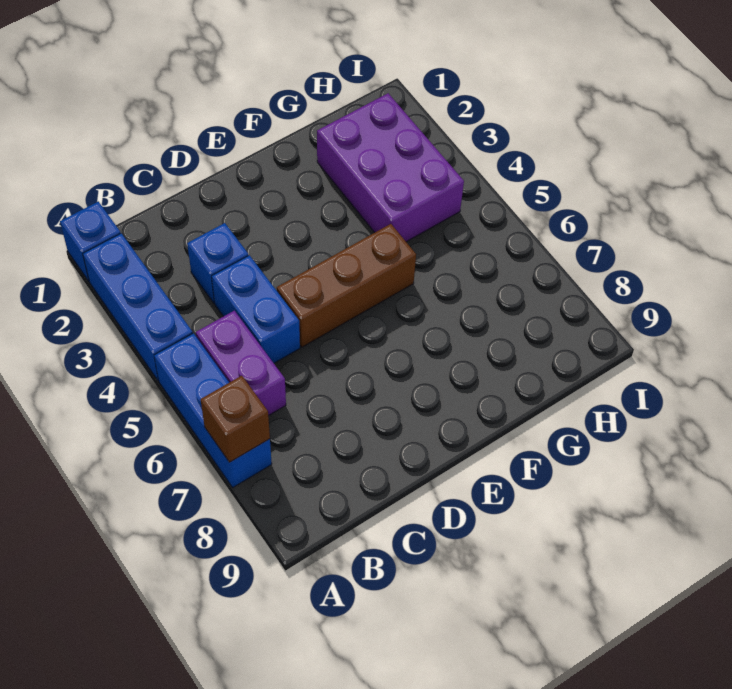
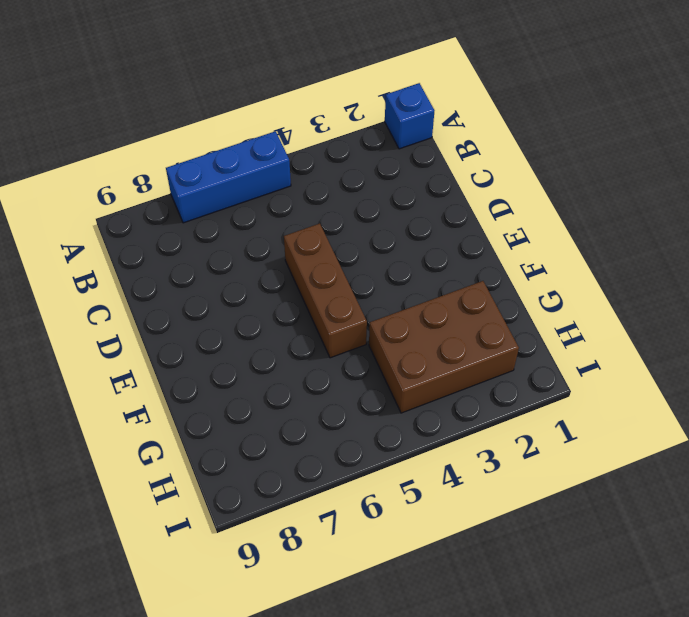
brown brick G2:H4 level 1 -> purple brick G2:H4 level 1
none -> blue brick A2:A4 level 1
none -> purple brick B5:B6 level 1

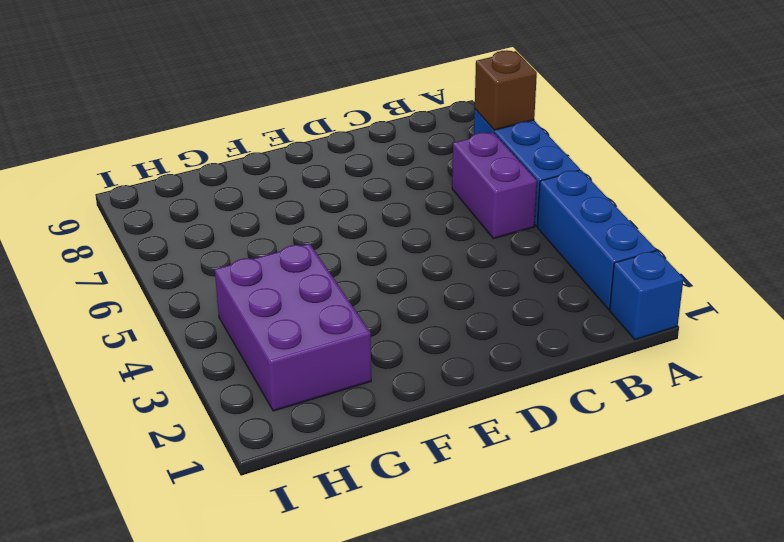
none -> blue brick C3 level 1
none -> blue brick C4:C5 level 1

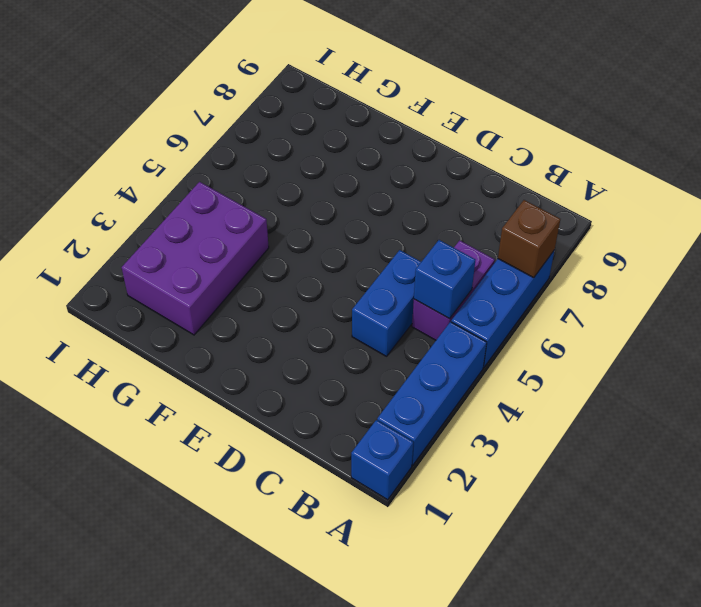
blue brick B5 level 2 -> blue brick C3 level 1
none -> brown brick D5:F5 level 1

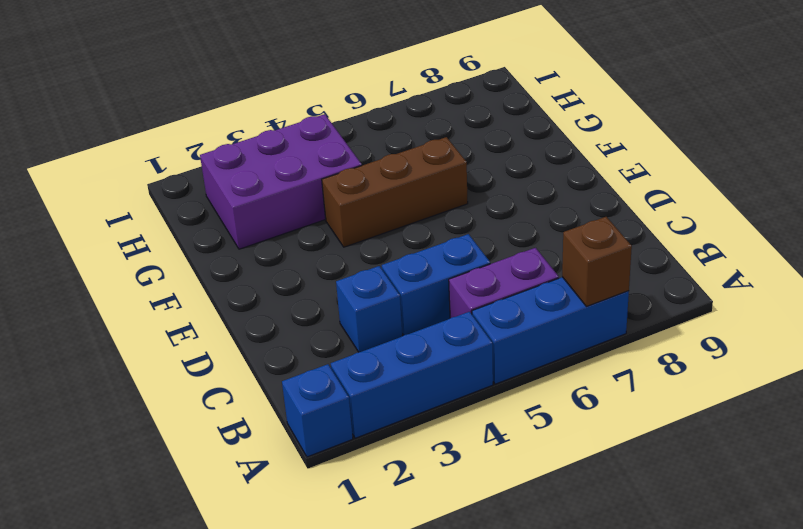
brown brick F4:F6 level 1 -> brown brick D5:F5 level 1

